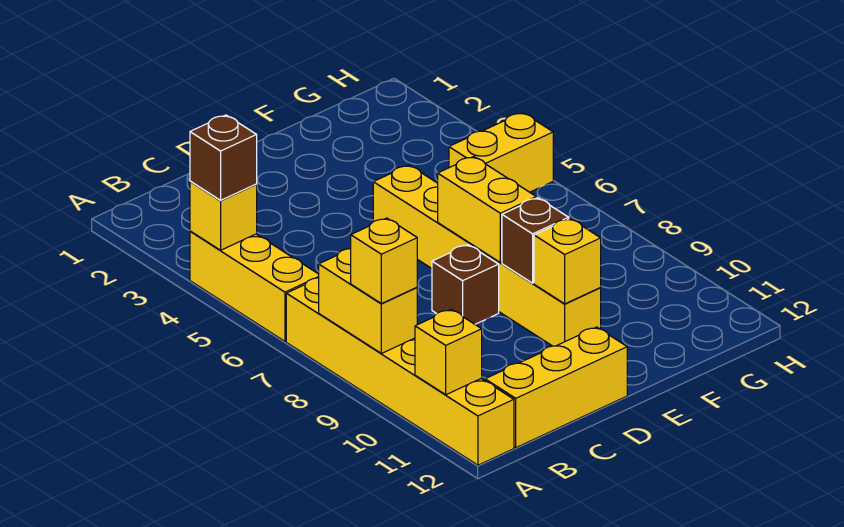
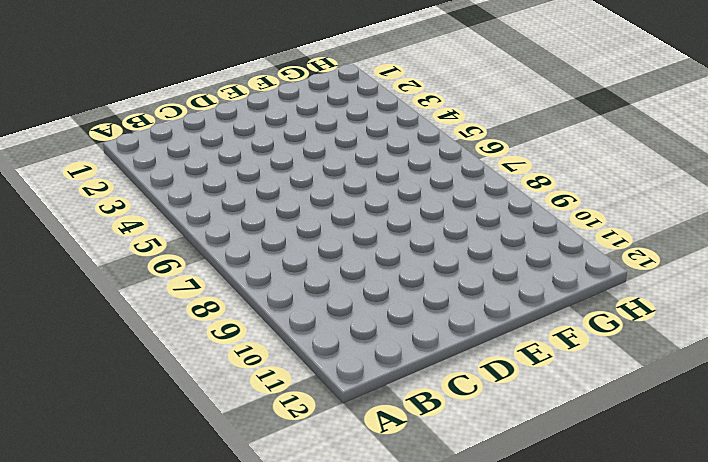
none -> yellow brick A4:A6 level 1
none -> yellow brick A7:A12 level 1
none -> yellow brick B12:D12 level 1

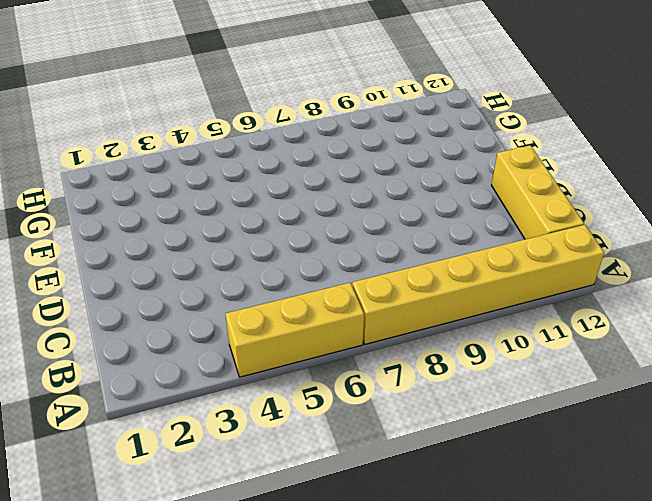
none -> brown brick D8 level 1
none -> yellow brick E5:E10 level 1
none -> yellow brick G5:H5 level 1

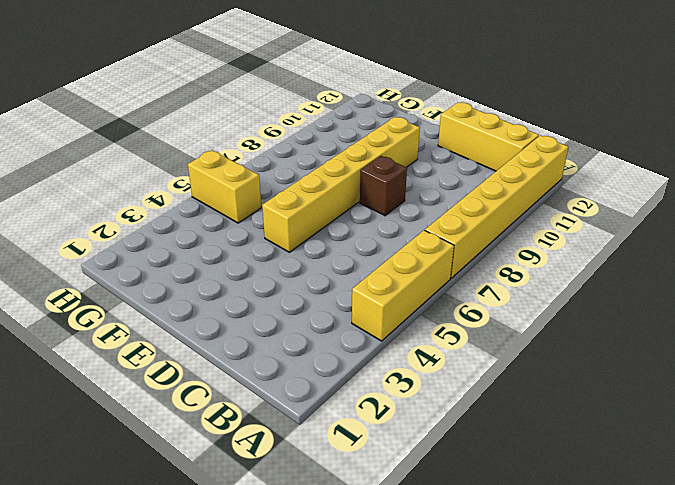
none -> yellow brick A4 level 2
none -> yellow brick A8:A9 level 2
none -> yellow brick A11 level 2

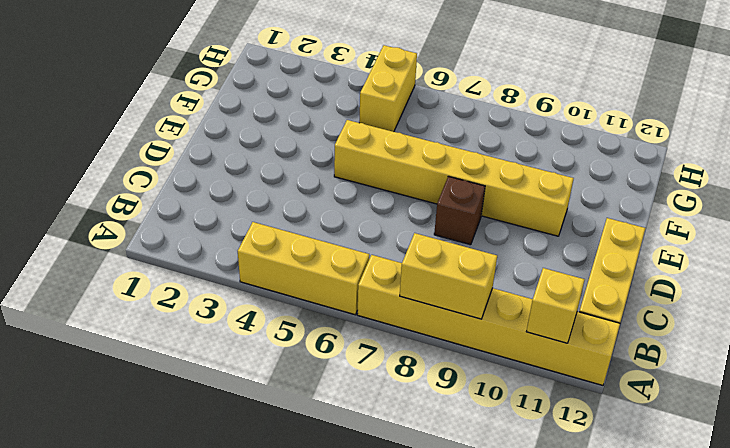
none -> yellow brick A4 level 2
none -> yellow brick E7:E8 level 2
none -> brown brick E9 level 2

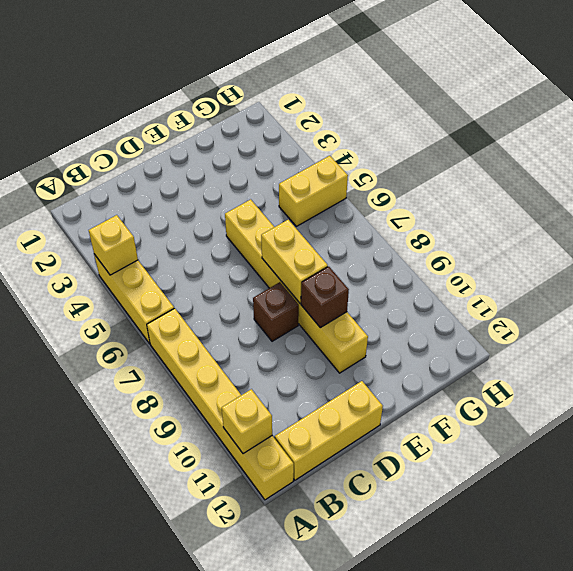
none -> yellow brick A8:A9 level 2
none -> yellow brick E10 level 2
none -> brown brick A4 level 3

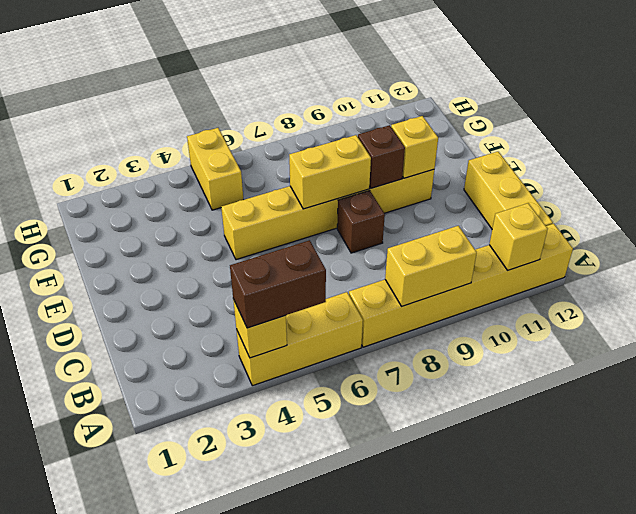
brown brick A4:A5 level 3 -> brown brick A4 level 3
none -> yellow brick A9 level 3

